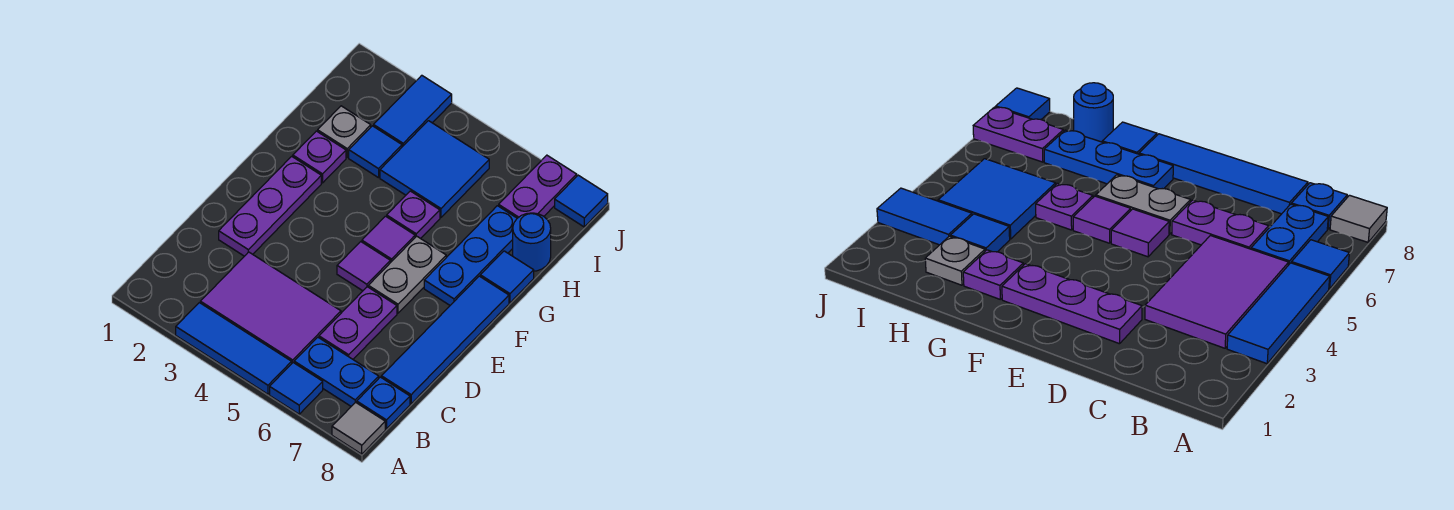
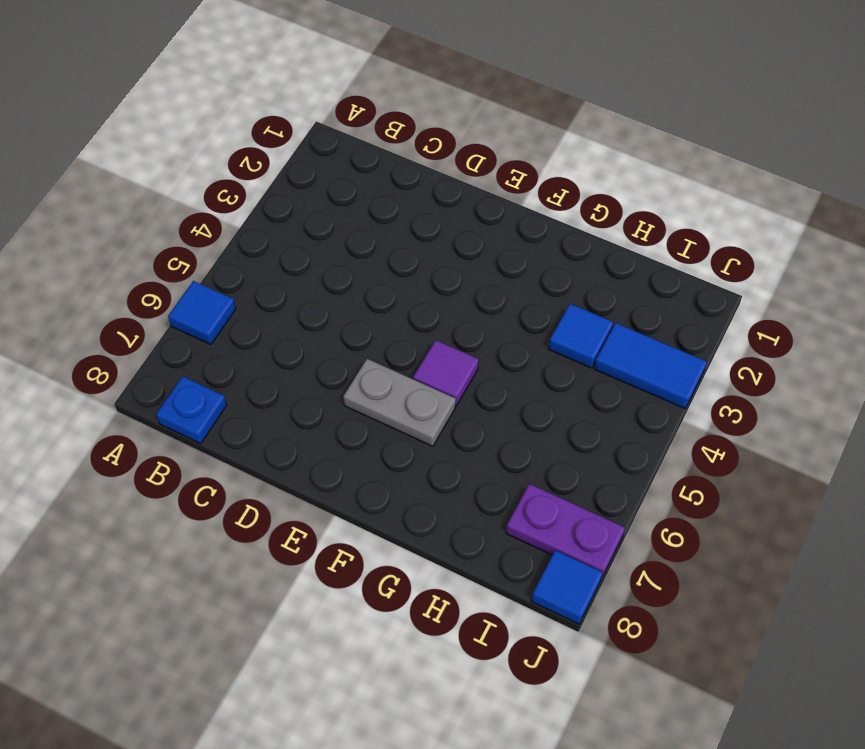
none -> blue tile A3:A5 level 1
none -> grey tile A8 level 1
none -> purple tile B3:C5 level 1

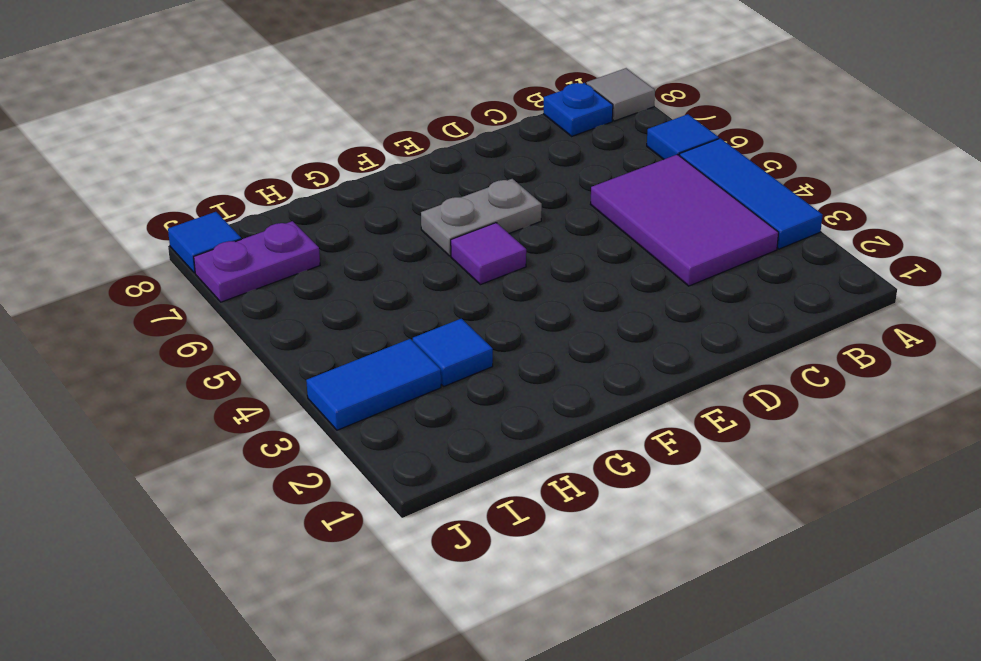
none -> blue plate B6:B7 level 1
none -> purple plate C6:D6 level 1
none -> blue tile C8:F8 level 1

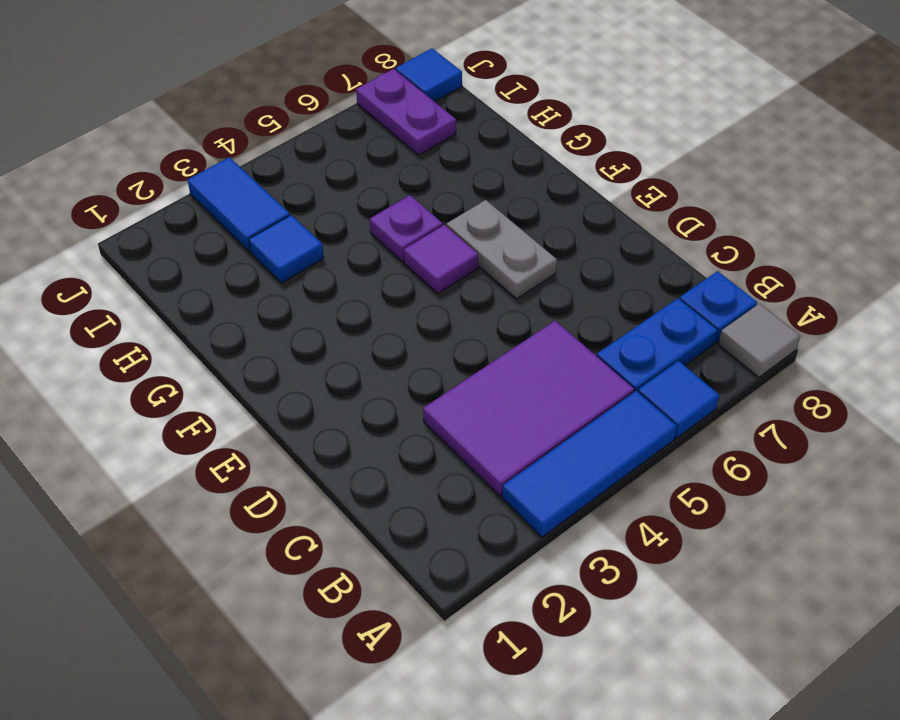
none -> purple plate C6:D6 level 1
none -> blue tile C8:F8 level 1
none -> purple plate D2:F2 level 1

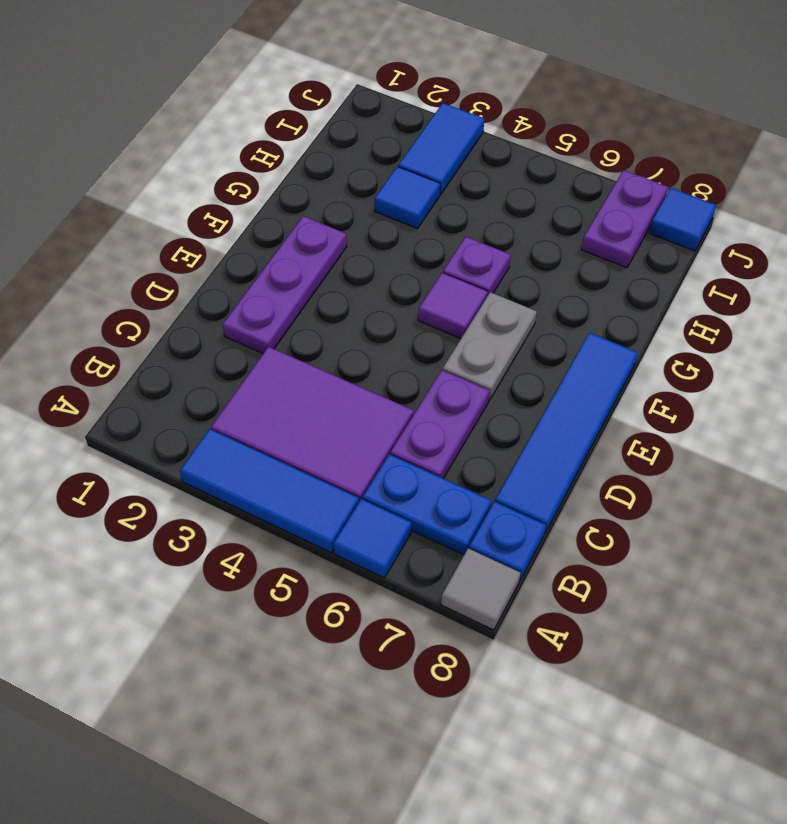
none -> purple tile E5 level 1
none -> blue plate F7:H7 level 1
none -> purple plate G2 level 1

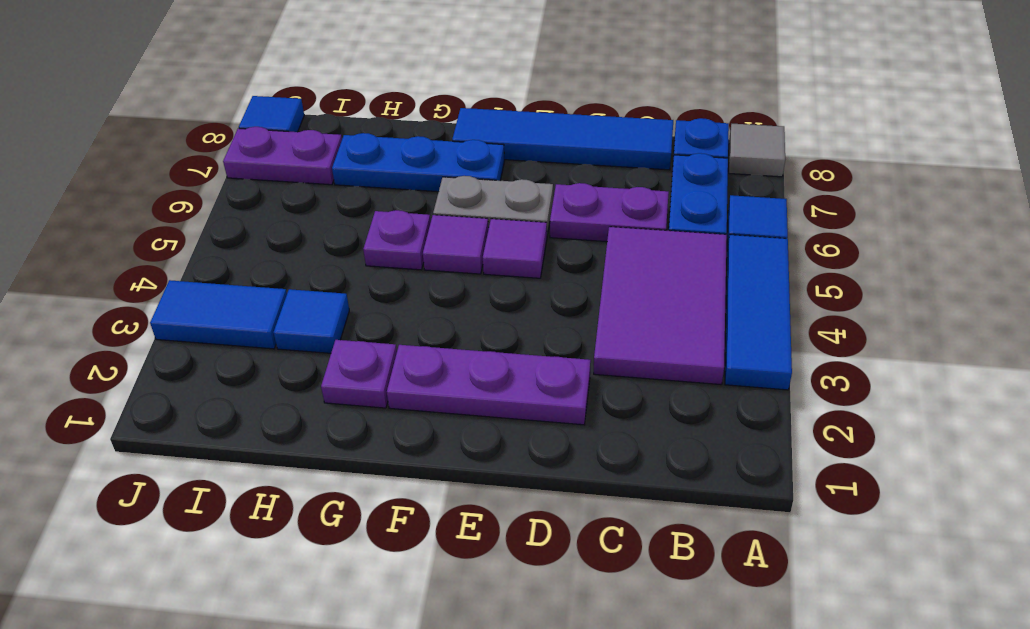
none -> blue tile G8 level 1
none -> grey plate H2 level 1
none -> blue tile H4:I5 level 1

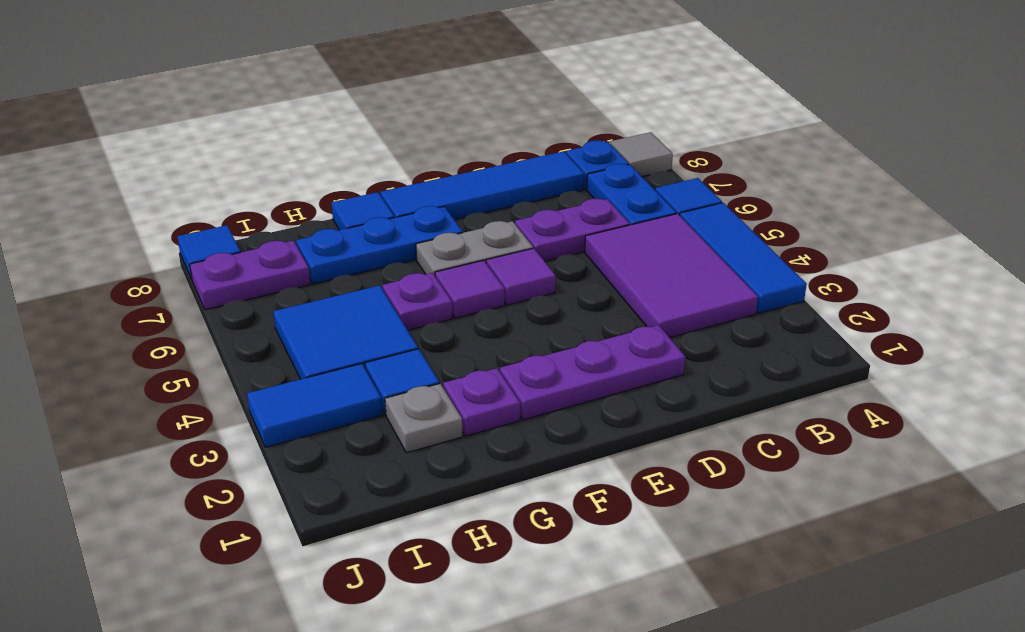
none -> blue round brick H8 level 1

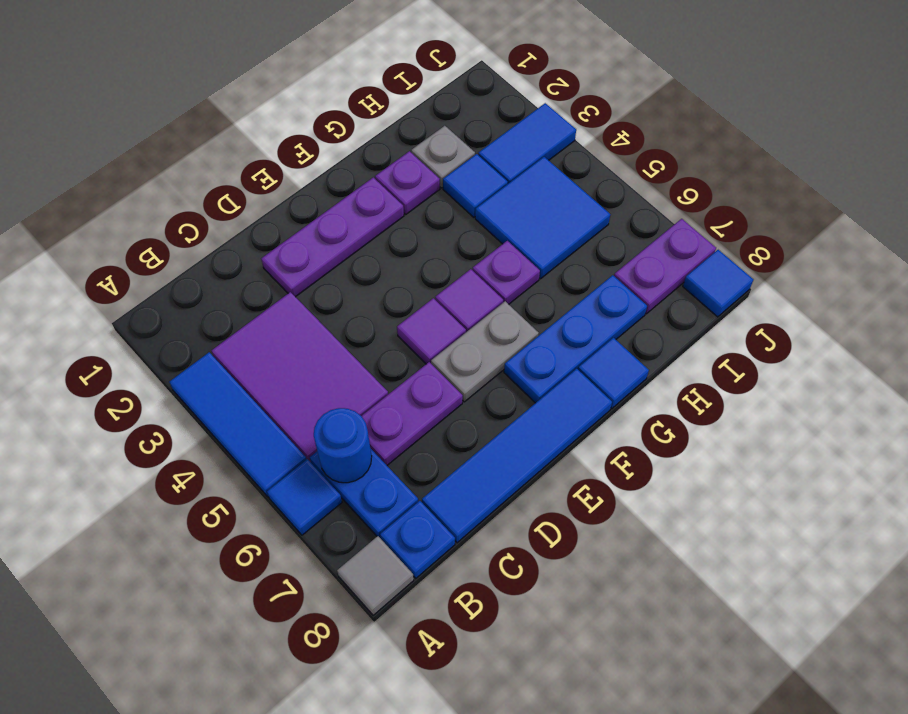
blue round brick B6 level 2 -> blue round brick H8 level 1

